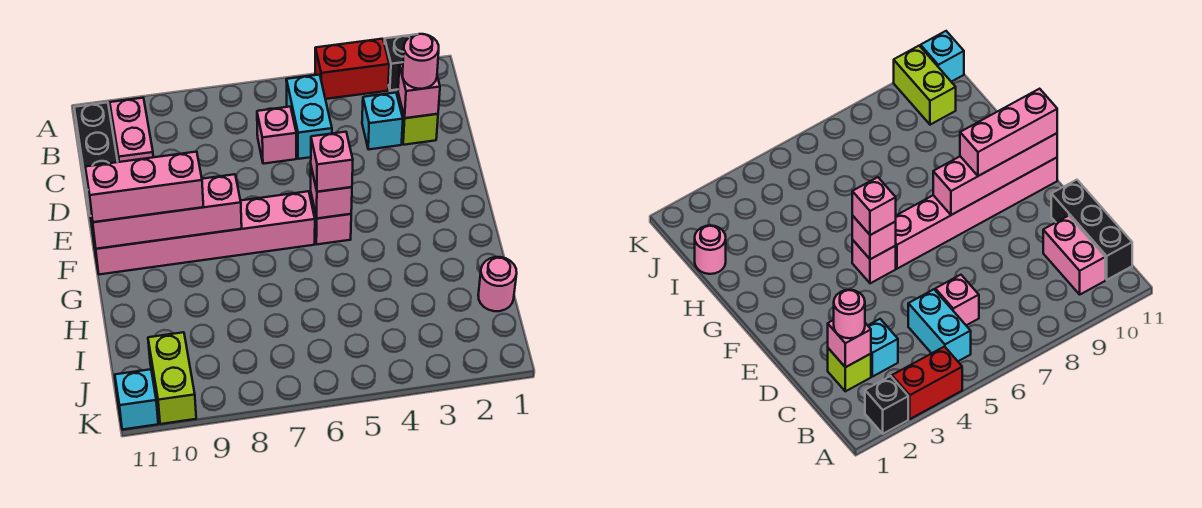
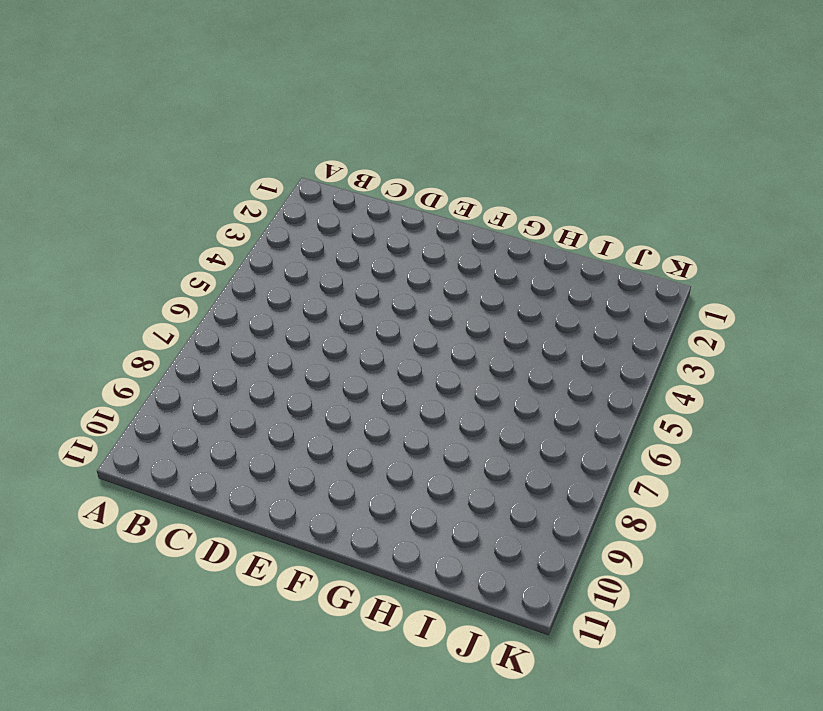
none -> black brick A2 level 1
none -> red brick A3:A4 level 1
none -> cyan brick B5:C5 level 1

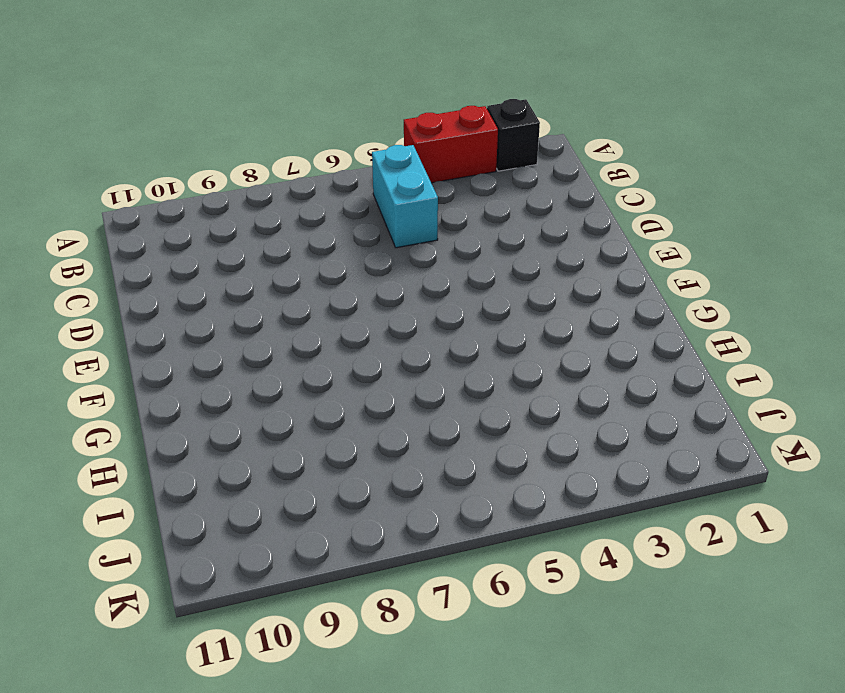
none -> pink brick B10:C10 level 1
none -> black brick B11:D11 level 1
none -> lime brick C2 level 1

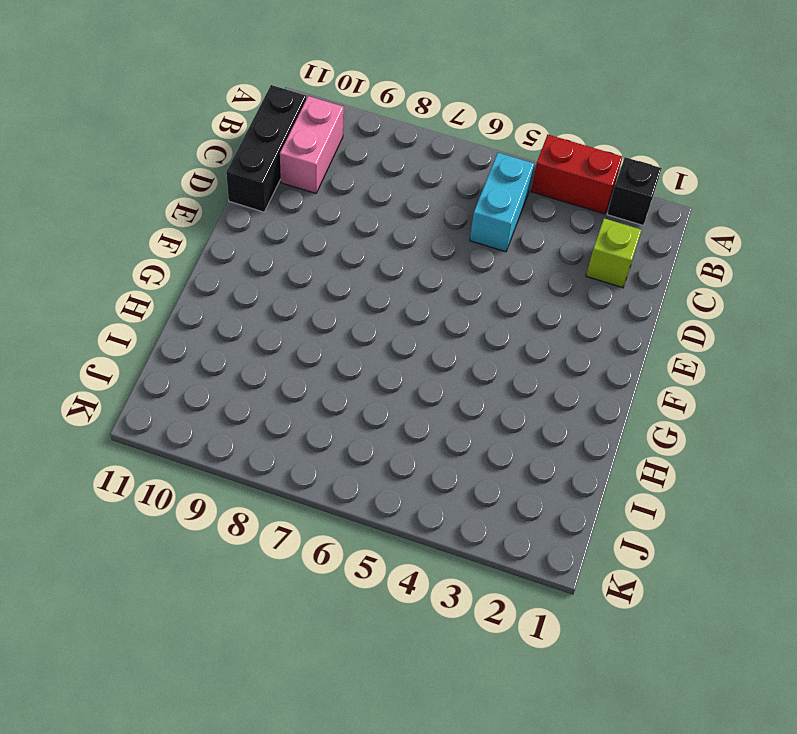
none -> cyan brick C3 level 1
none -> pink brick C6 level 1
none -> pink brick F5 level 1

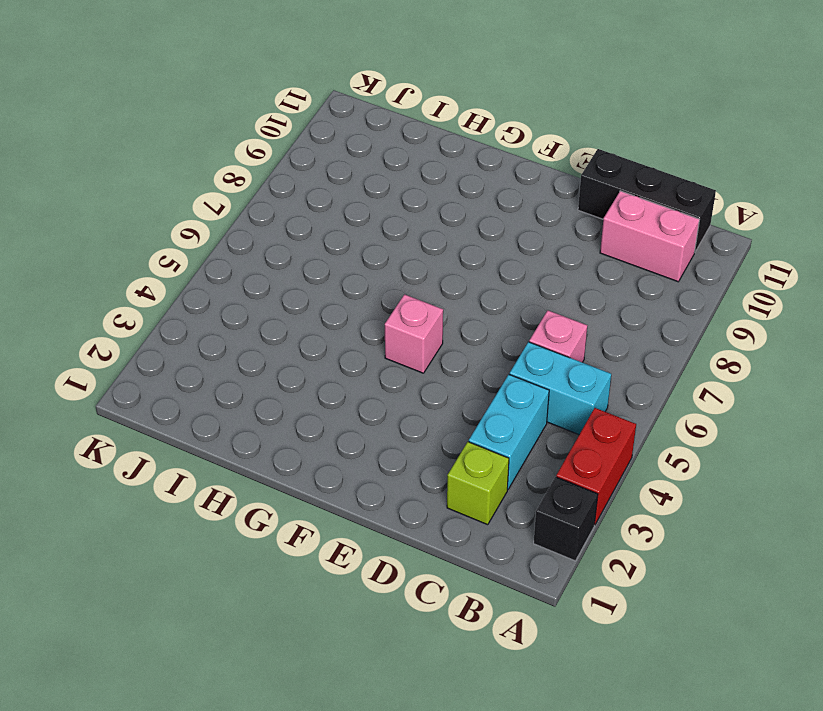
cyan brick C3:C4 level 1 -> cyan brick C3 level 1
none -> pink brick F6:F11 level 1
none -> pink round brick I1 level 1
none -> lime brick J10:K10 level 1

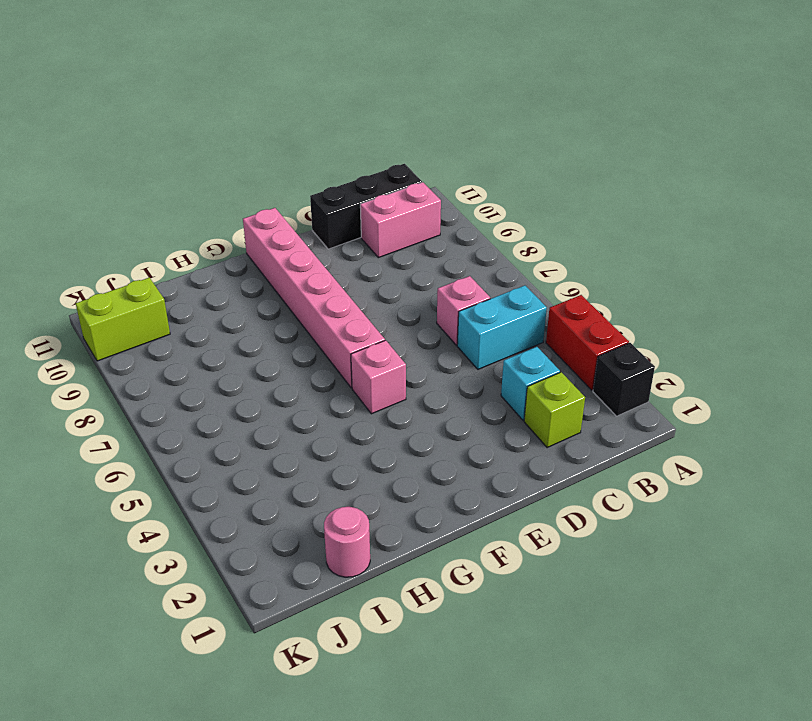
none -> cyan brick K11 level 1
none -> pink brick C2 level 2
none -> pink brick F5 level 2

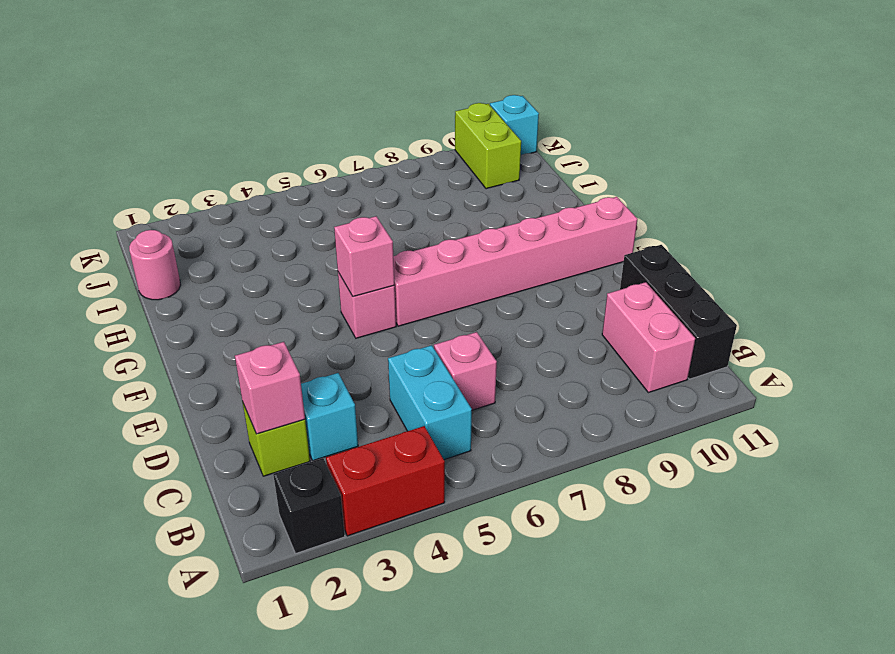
none -> pink brick F8:F11 level 2
none -> pink round brick C2 level 3
none -> pink brick F5 level 3

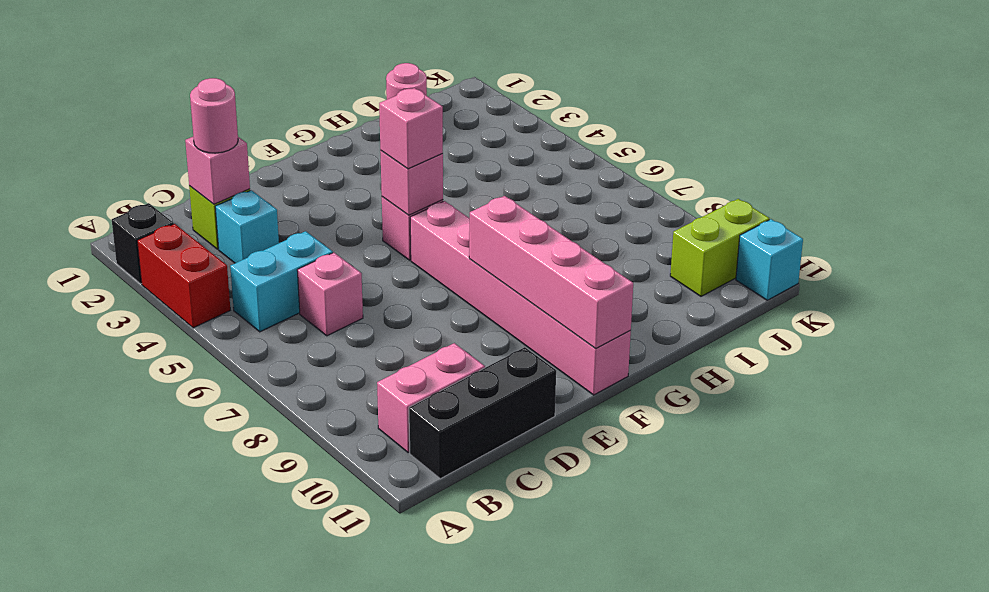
none -> pink brick F9:F11 level 3

